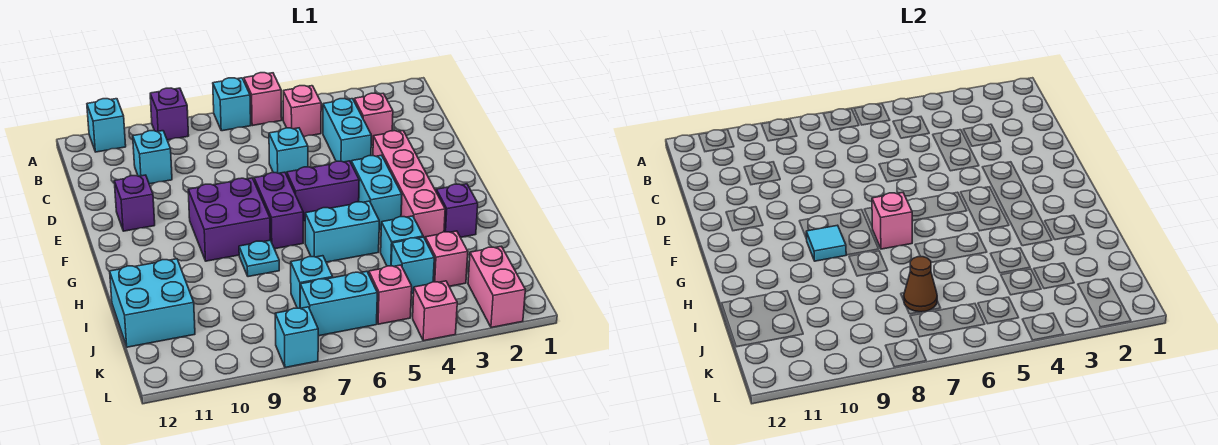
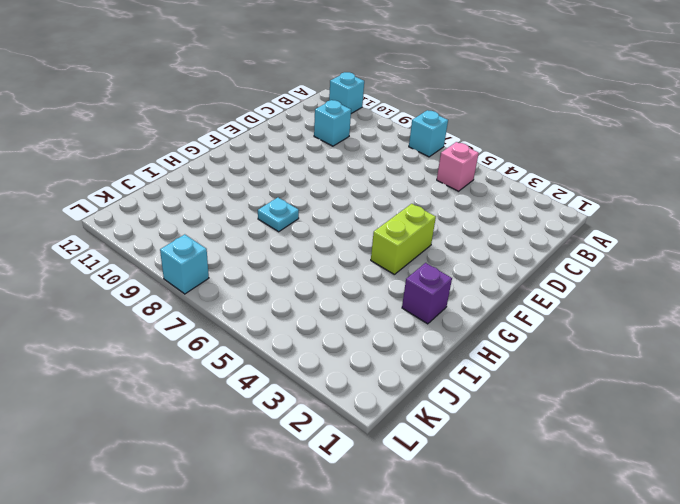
lime brick F4:G4 level 1 -> cyan brick F4:G4 level 1
none -> pink brick A6 level 1
none -> purple brick A9 level 1
none -> pink brick C3 level 1
none -> cyan brick C4:D4 level 1

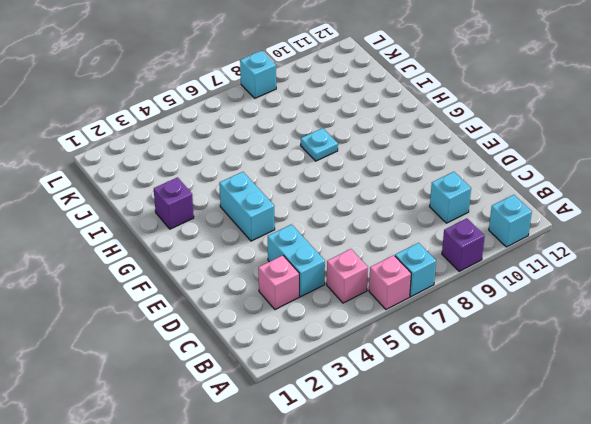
none -> cyan brick D6 level 1
none -> pink brick E3:H3 level 1
none -> purple brick E11 level 1
none -> purple brick F5:F6 level 1

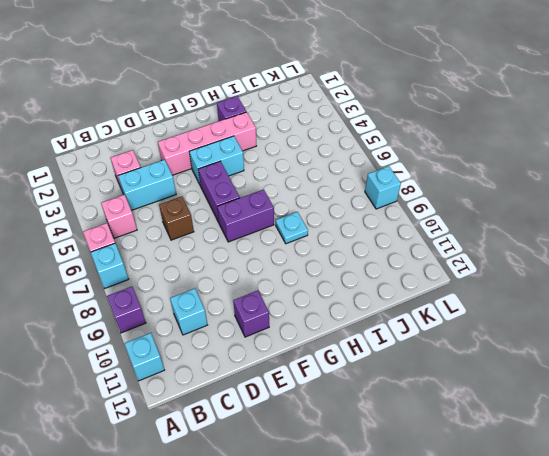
brown brick D6 level 1 -> cyan brick D6 level 1
none -> purple brick F8:G9 level 1
none -> cyan brick H5:H6 level 1
none -> cyan brick I4 level 1
none -> cyan brick I11:J12 level 1

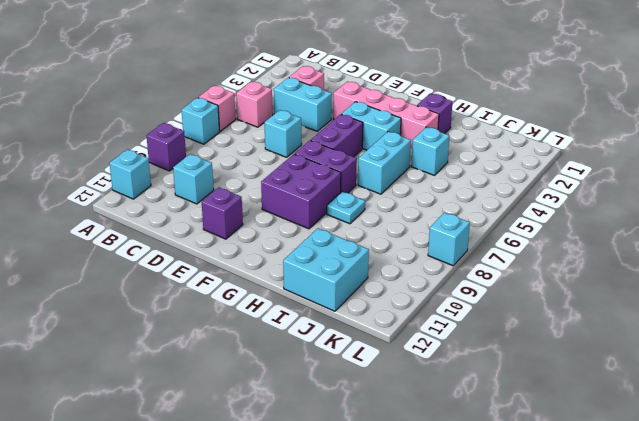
none -> pink brick J3 level 1
none -> cyan brick J4 level 1
none -> cyan brick J7 level 1
none -> pink brick K2:L2 level 1

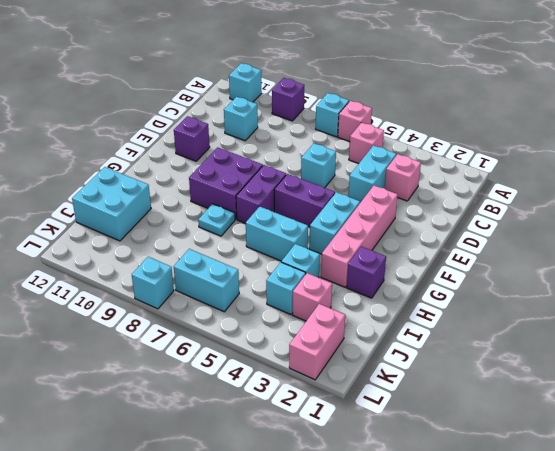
none -> cyan brick J7 level 1
none -> pink brick K5 level 1
none -> pink brick L4 level 1
none -> pink brick G7 level 2

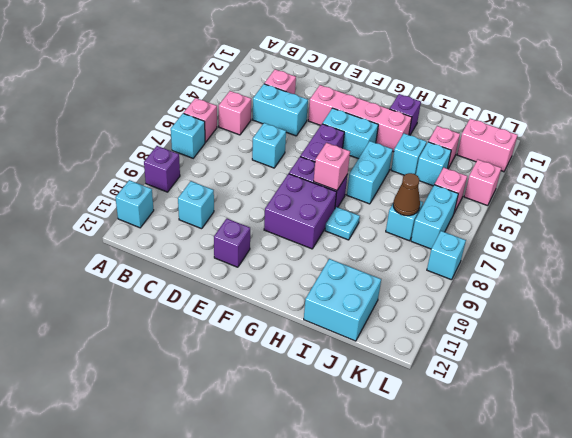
none -> cyan tile G9 level 2

